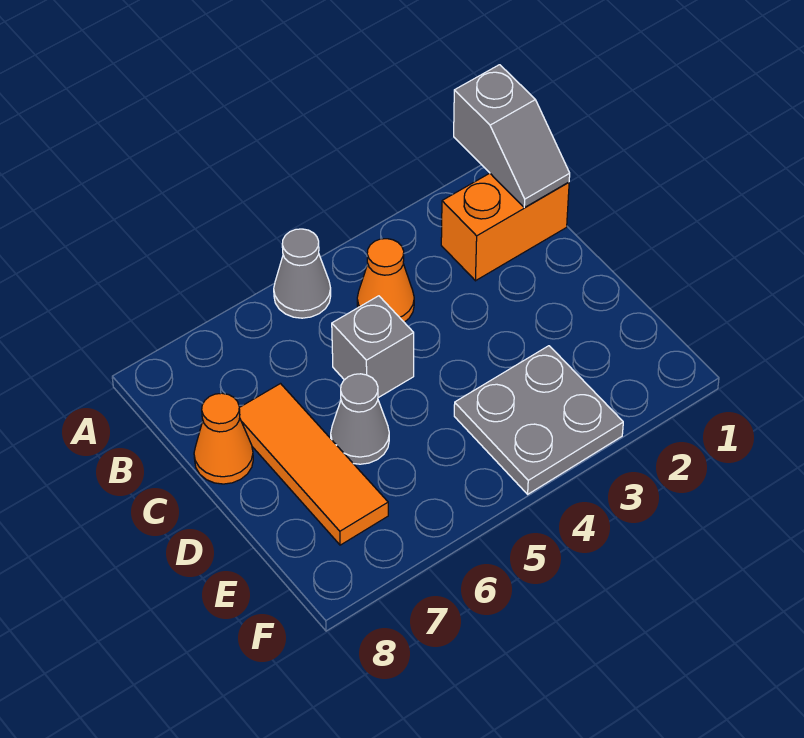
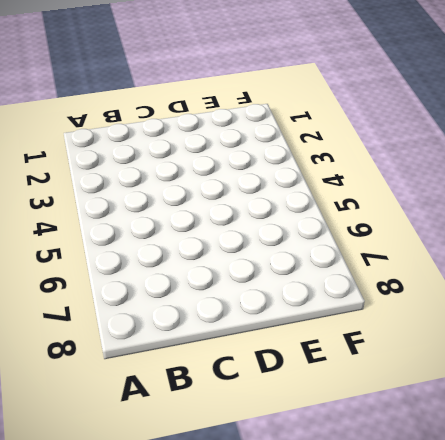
none -> grey cone A5 level 1
none -> orange brick B1:B2 level 1

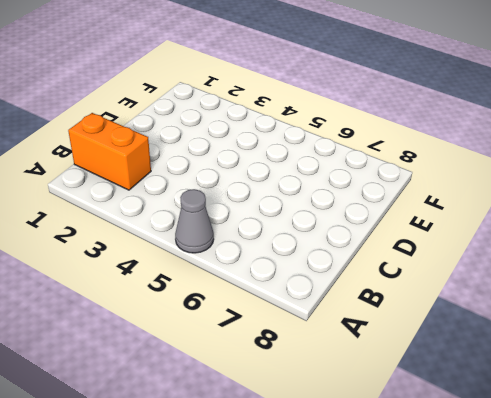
none -> orange cone B4 level 1
none -> grey brick C5 level 1

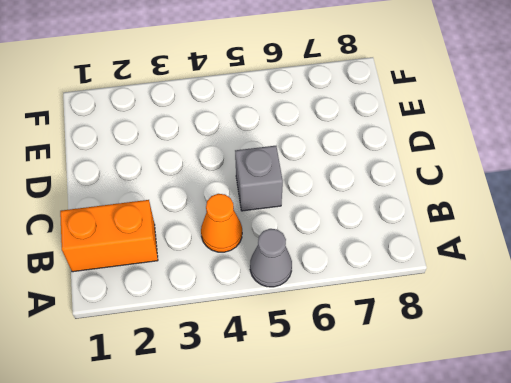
none -> orange tile C7:E7 level 1
none -> orange cone C8 level 1

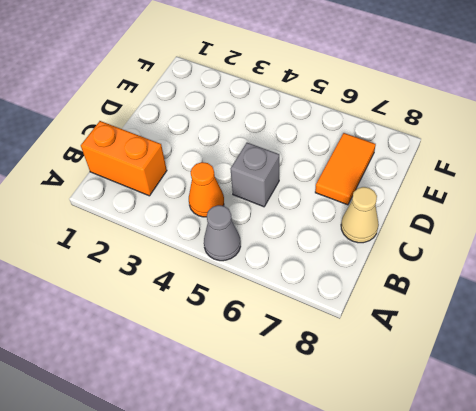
tan cone C8 level 1 -> orange cone C8 level 1
orange tile D7:E7 level 1 -> orange tile C7:E7 level 1
none -> grey cone D6 level 1
none -> grey plate E3:F4 level 1

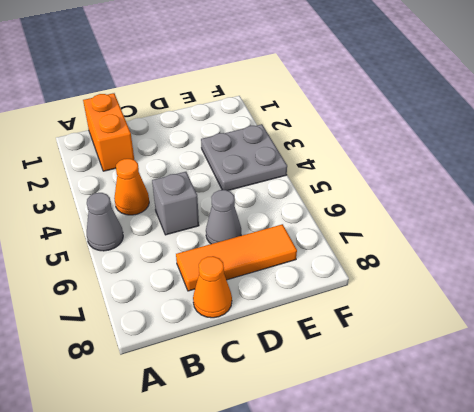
none -> grey slope A1:B1 level 2 top A

